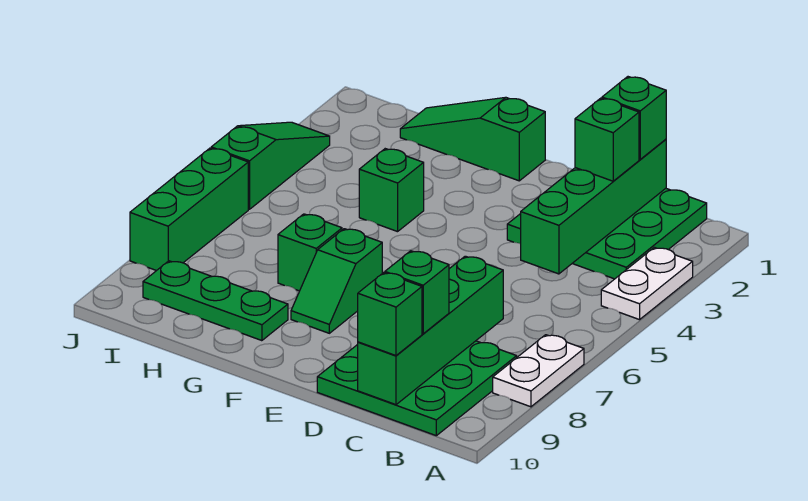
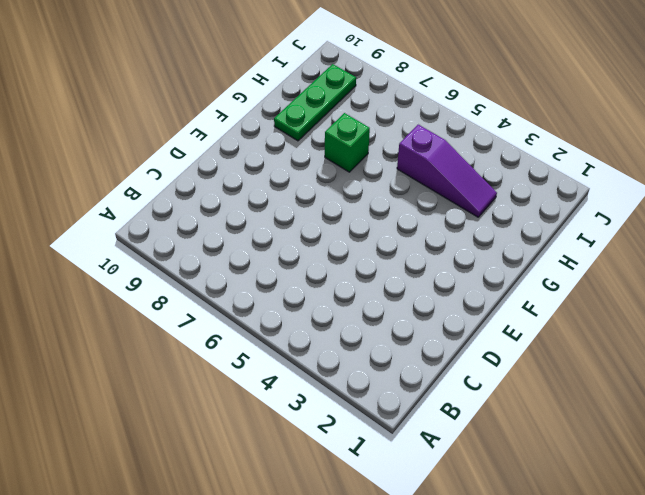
purple slope H3:H5 level 1 top 5 -> none
none -> white plate A3:A4 level 1
none -> white plate A7:A8 level 1
none -> green plate B1:D3 level 1

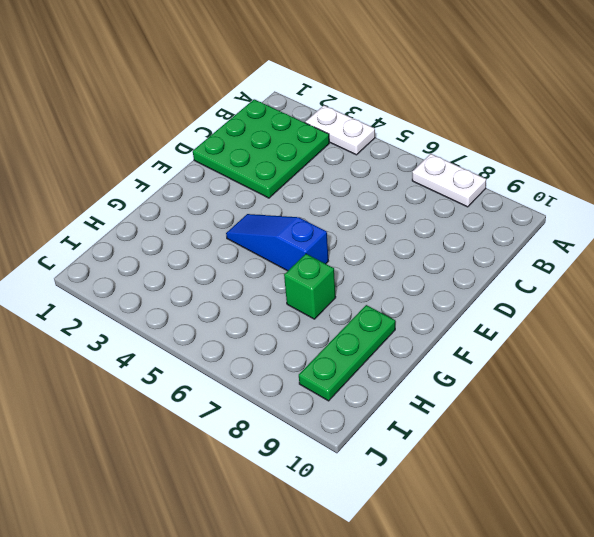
blue slope F4:F6 level 1 top 6 -> none
none -> green plate B8:D10 level 1
none -> green slope F1:H1 level 1 top F
none -> green slope F7:F8 level 1 top 7

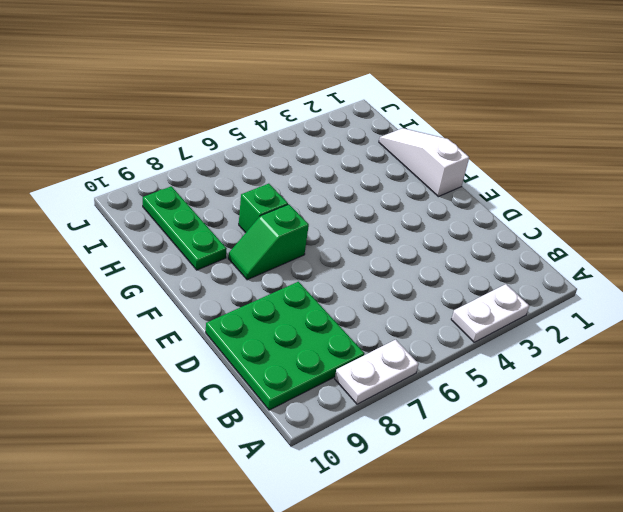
white slope F1:H1 level 1 top F -> green slope F1:H1 level 1 top F
none -> green plate B1:D3 level 1
none -> green brick G4 level 1
none -> green slope J3:J5 level 1 top 5

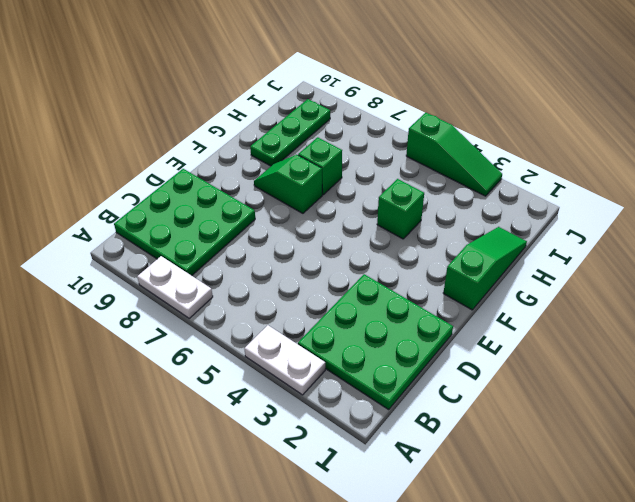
none -> green brick J6:J8 level 1
none -> green brick C1:C4 level 2
none -> green brick C7:C10 level 2

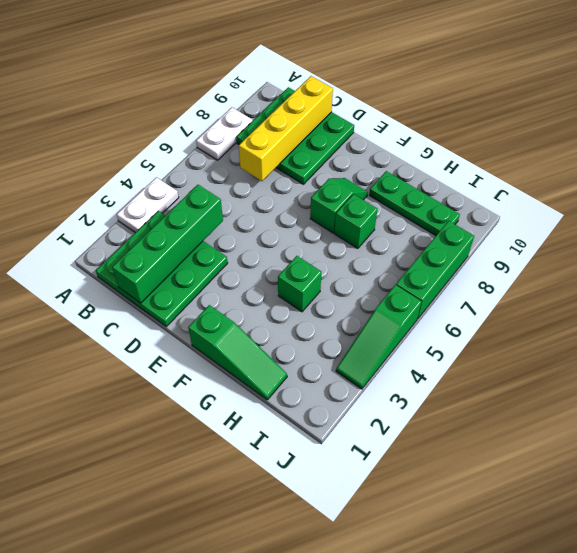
yellow brick C7:C10 level 2 -> green brick C7:C10 level 2
none -> green brick C1 level 3
none -> green brick C2 level 3
none -> green brick C9 level 3

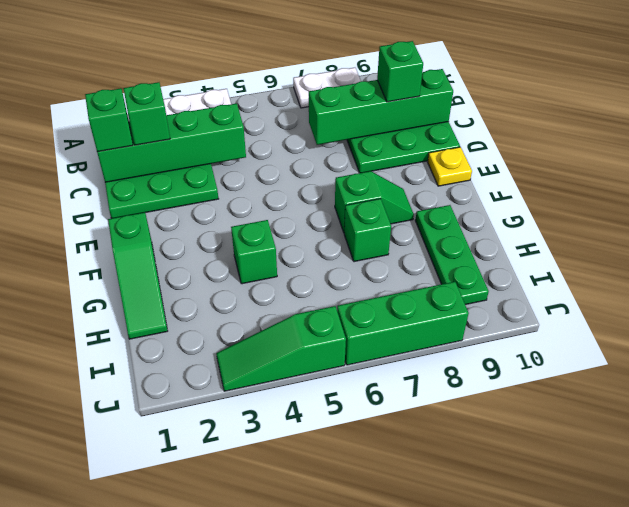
yellow plate E10 level 1 -> none
none -> green brick C10 level 3

